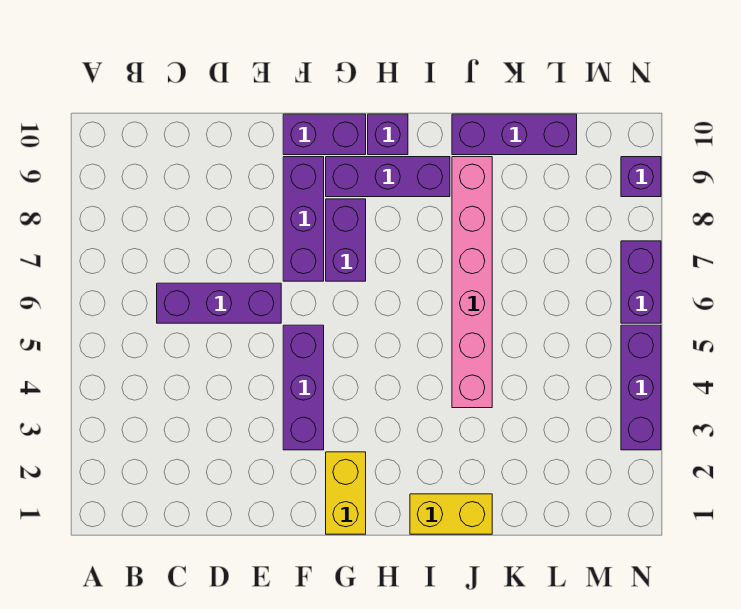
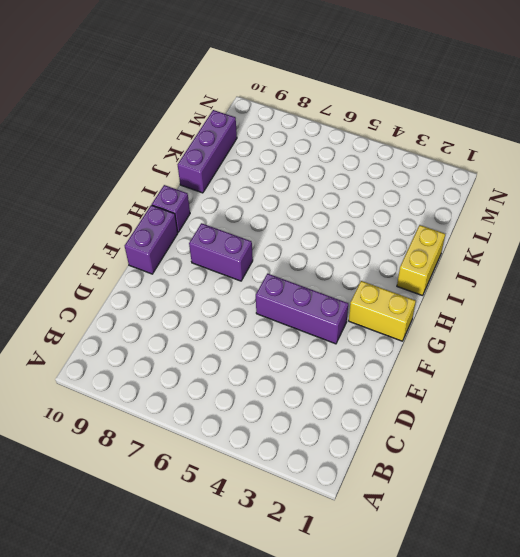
none -> purple brick C6:E6 level 1
none -> purple brick F7:F9 level 1
none -> purple brick G9:I9 level 1

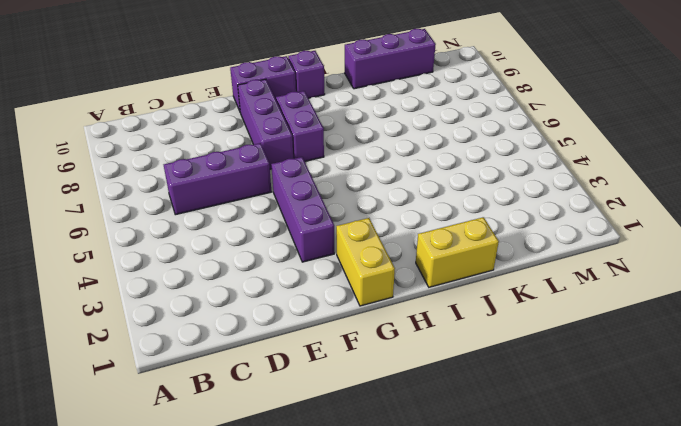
none -> purple brick G9:I9 level 1
none -> pink brick J4:J9 level 1
none -> purple brick N3:N5 level 1

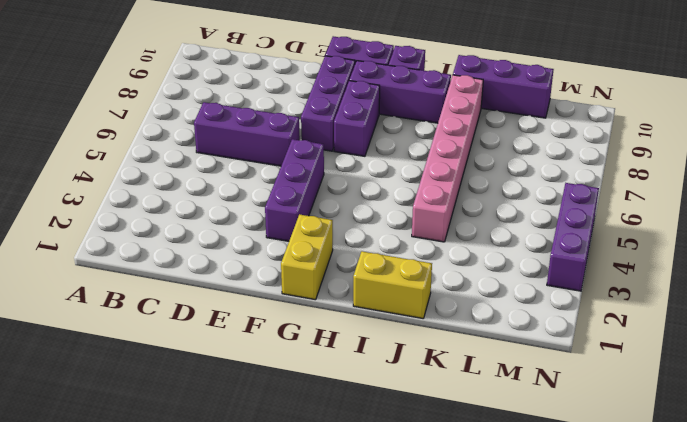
none -> purple brick N6:N7 level 1
none -> purple brick N9 level 1

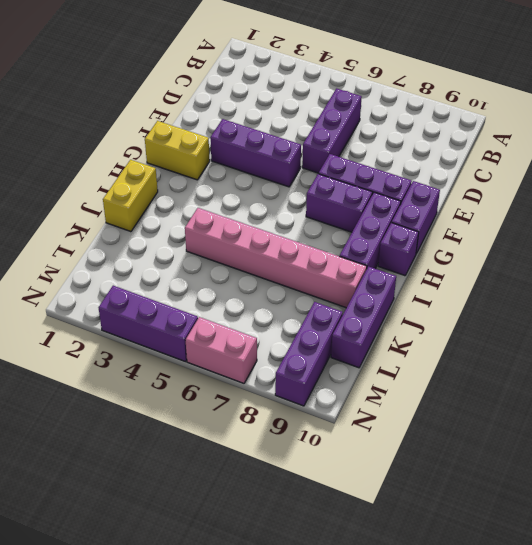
purple brick L9:N9 level 1 -> purple brick N9 level 1
pink brick N6:N7 level 1 -> purple brick N6:N7 level 1

